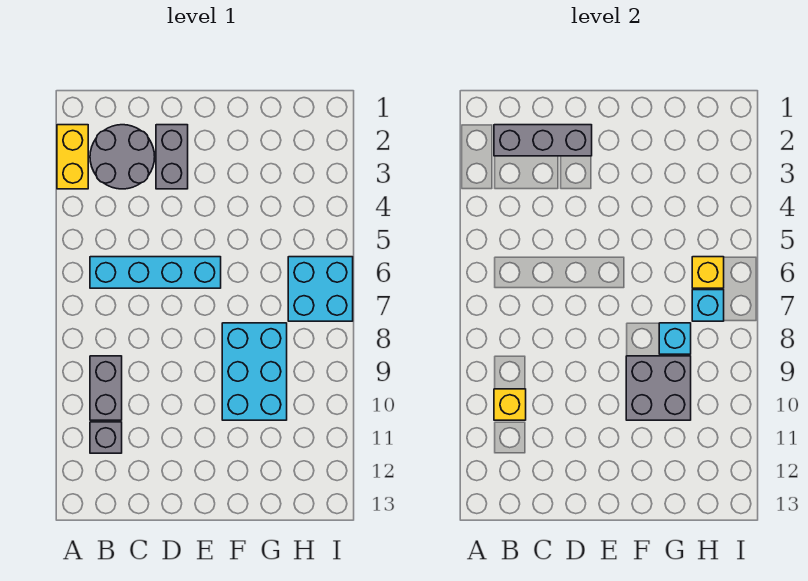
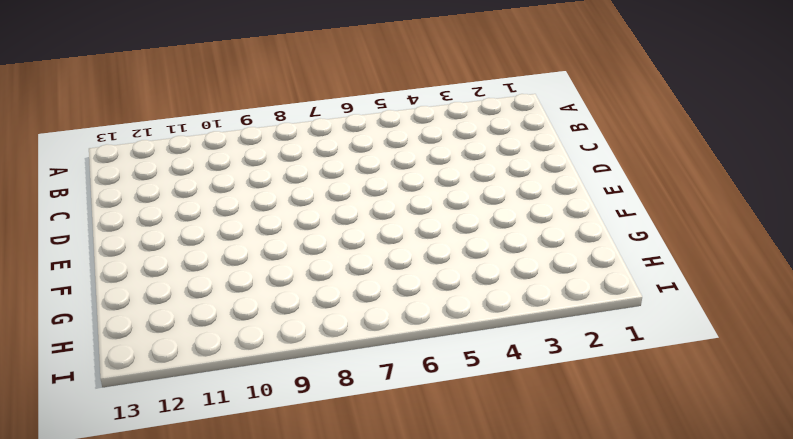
none -> yellow brick A2:A3 level 1
none -> grey round brick B2:C3 level 1
none -> cyan brick B6:E6 level 1

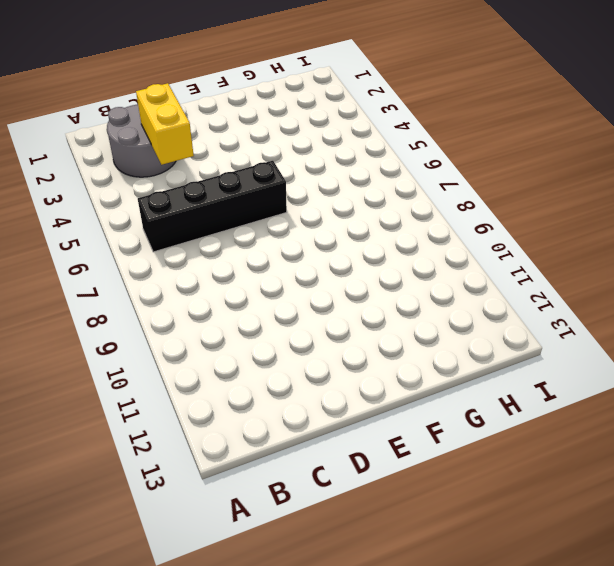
black brick B6:E6 level 1 -> cyan brick B6:E6 level 1
yellow brick C3:C4 level 2 -> yellow brick A2:A3 level 1
none -> grey brick B9:B10 level 1
none -> grey brick B11 level 1
none -> grey brick D2:D3 level 1

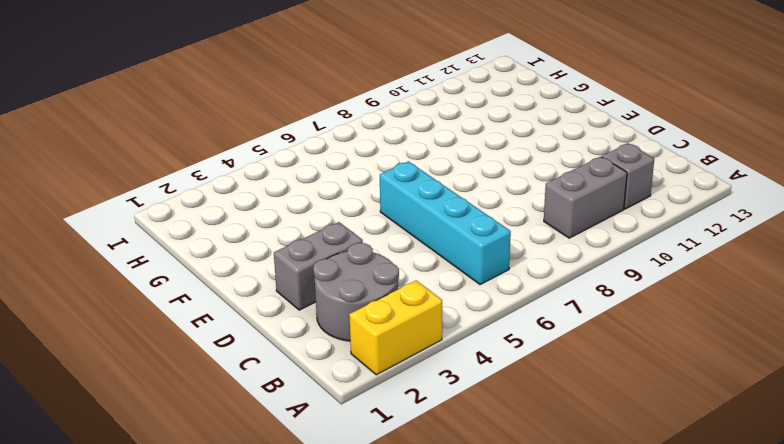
none -> cyan brick F8:G10 level 1
none -> cyan brick H6:I7 level 1
none -> grey brick B2:D2 level 2

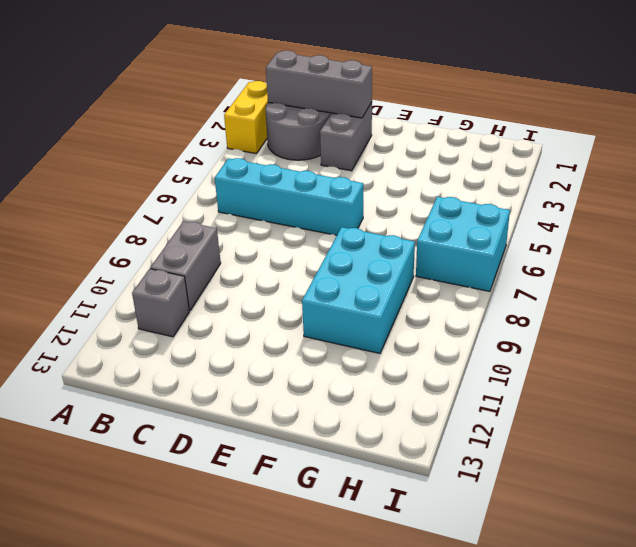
none -> yellow brick B10 level 2
none -> grey brick F9:G10 level 2
none -> cyan brick G8 level 2

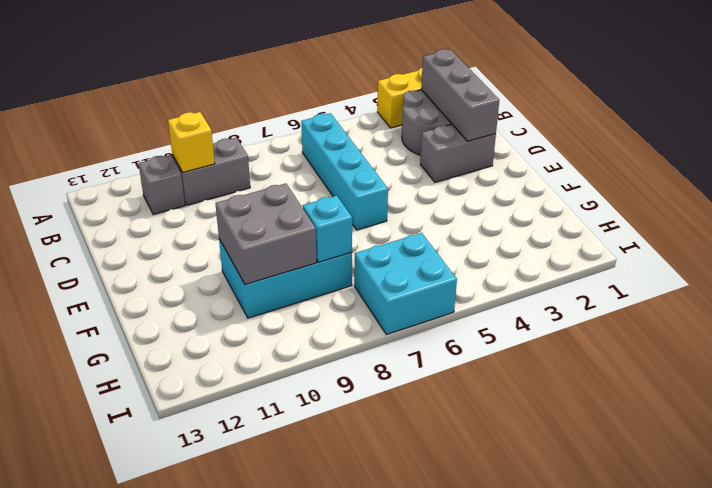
none -> yellow brick H6 level 2
none -> cyan brick H7 level 2

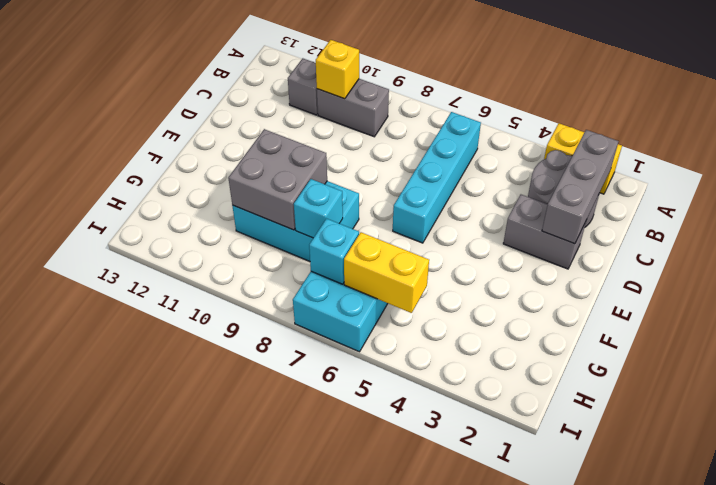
yellow brick H5:H6 level 2 -> yellow brick H6 level 2

